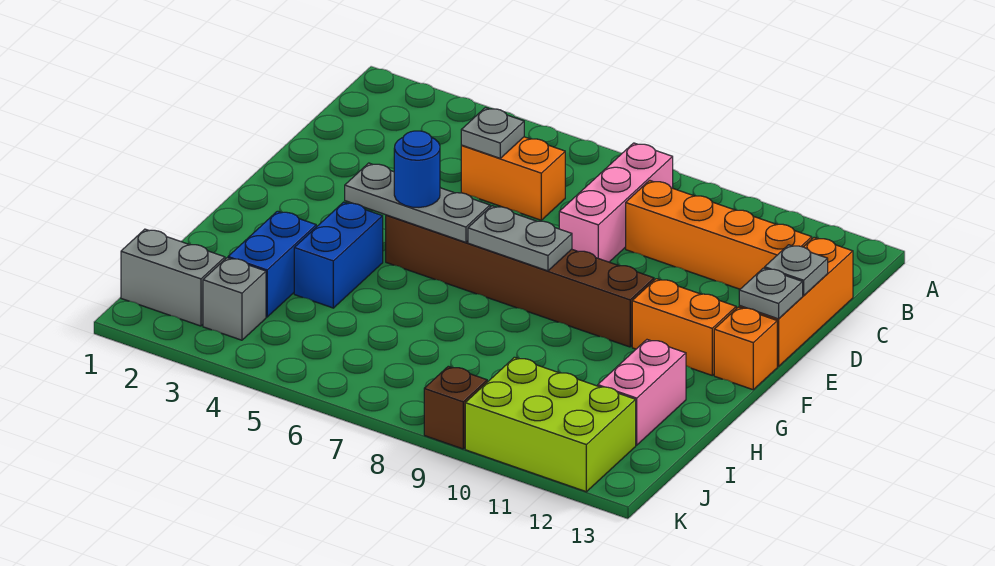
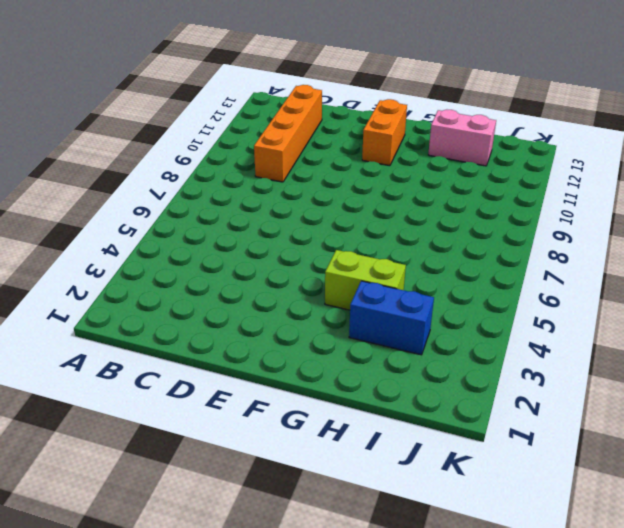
lime brick G4:H4 level 1 -> blue brick G4:H4 level 1
none -> pink brick B8:D8 level 1
none -> orange brick C5:C6 level 1
none -> orange brick C13:E13 level 1

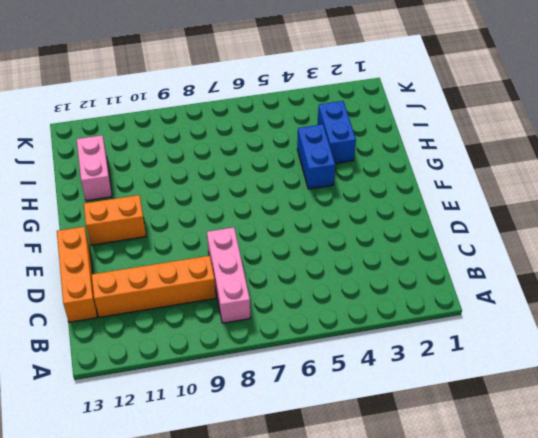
none -> orange brick C5:C6 level 1
none -> brown brick F5:F10 level 1
none -> orange brick F13 level 1

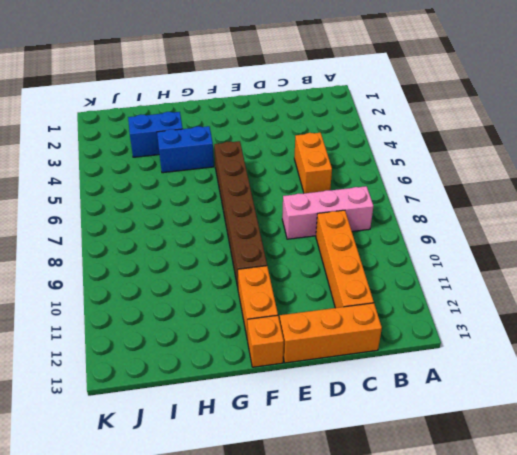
none -> pink brick H12:I12 level 1
none -> grey brick J1:J2 level 1
none -> grey brick J3 level 1

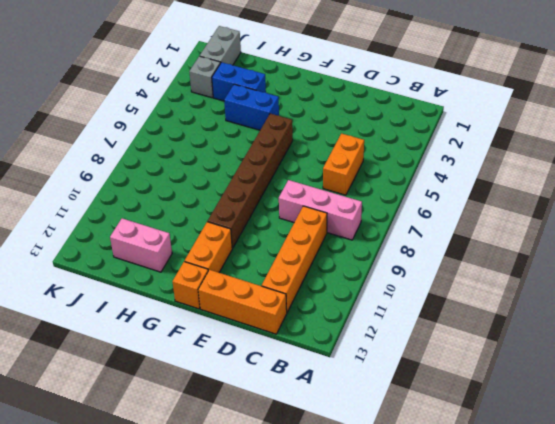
none -> lime brick J10:K12 level 1
none -> brown brick K9 level 1
none -> grey plate C5 level 2

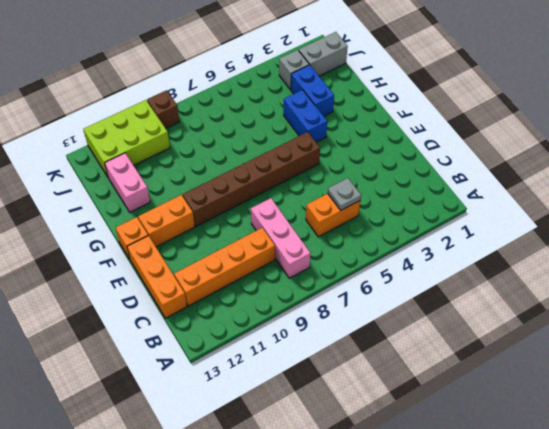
none -> grey plate D13 level 2
none -> grey plate E13 level 2
none -> grey plate F4:F6 level 2

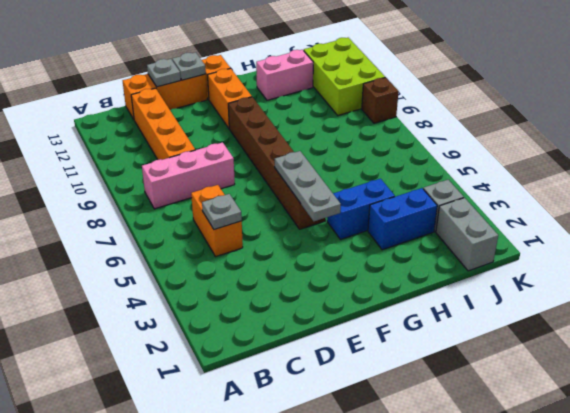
none -> grey plate F7:F8 level 2
none -> blue round brick F5 level 3

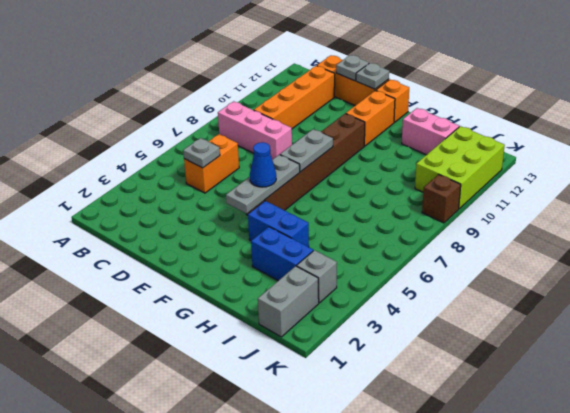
blue cone F5 level 3 -> blue round brick F5 level 3

